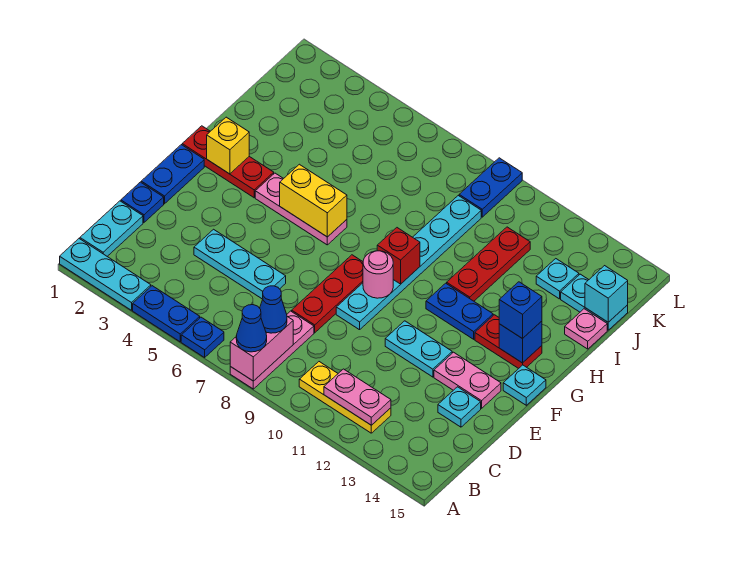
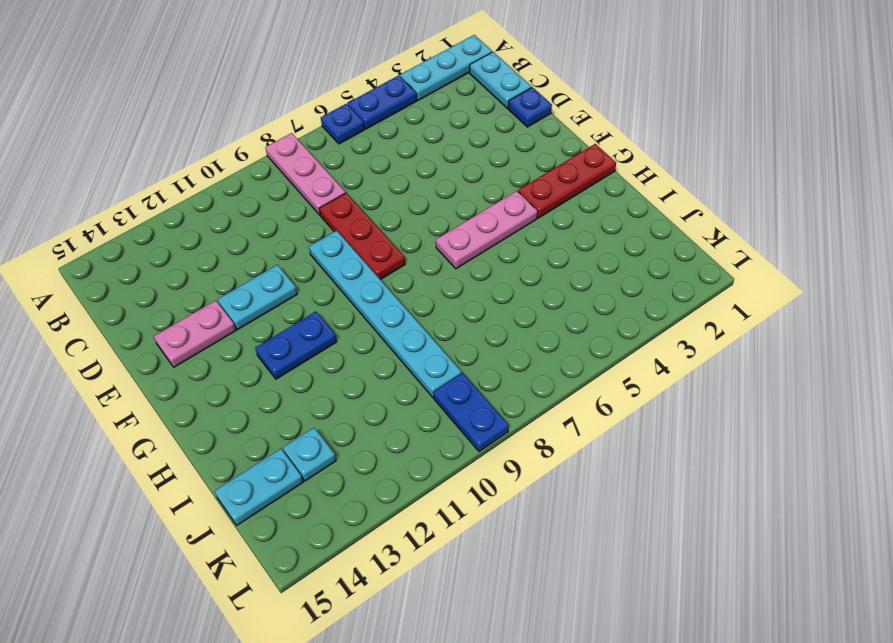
none -> yellow plate B10:B12 level 1
none -> cyan plate D4:D6 level 1
none -> cyan plate D14 level 1
none -> blue plate E1:F1 level 1

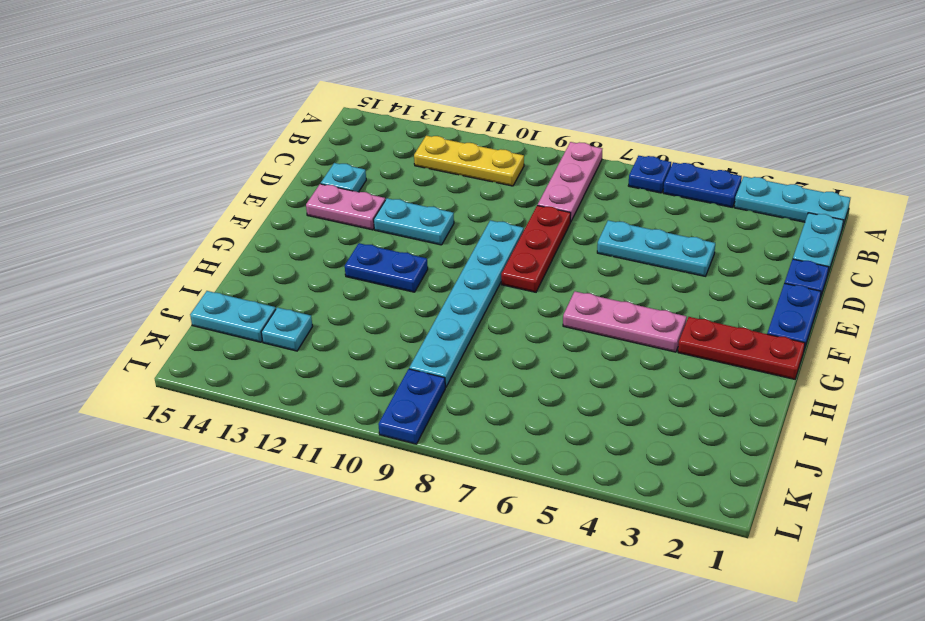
none -> cyan plate F15 level 1
none -> red plate G13:G14 level 1
none -> red plate H11:J11 level 1
none -> pink plate I15 level 1

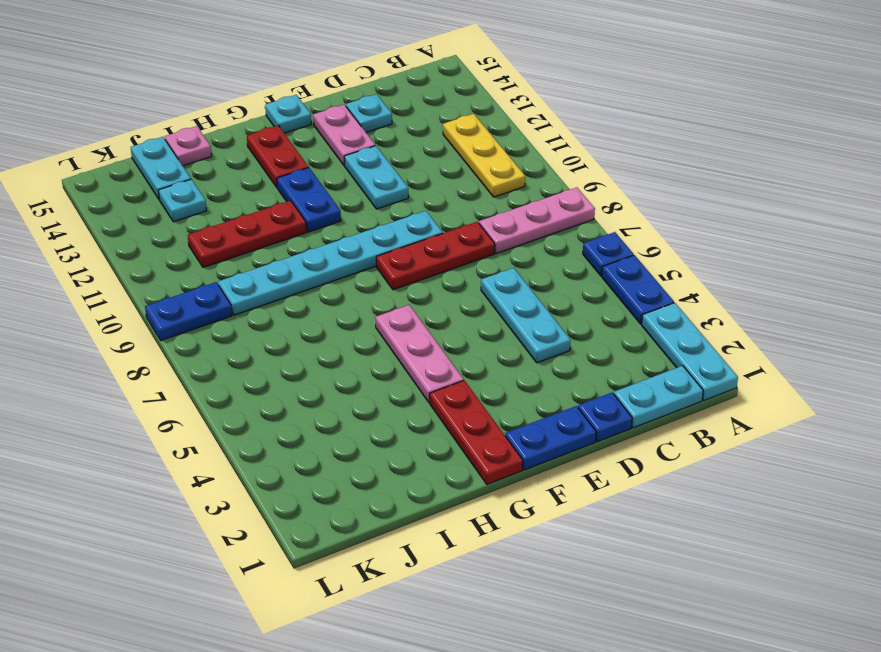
none -> pink brick A8:B8 level 2
none -> pink plate B11:B12 level 2
none -> pink round brick F9 level 2
none -> yellow brick G2 level 2

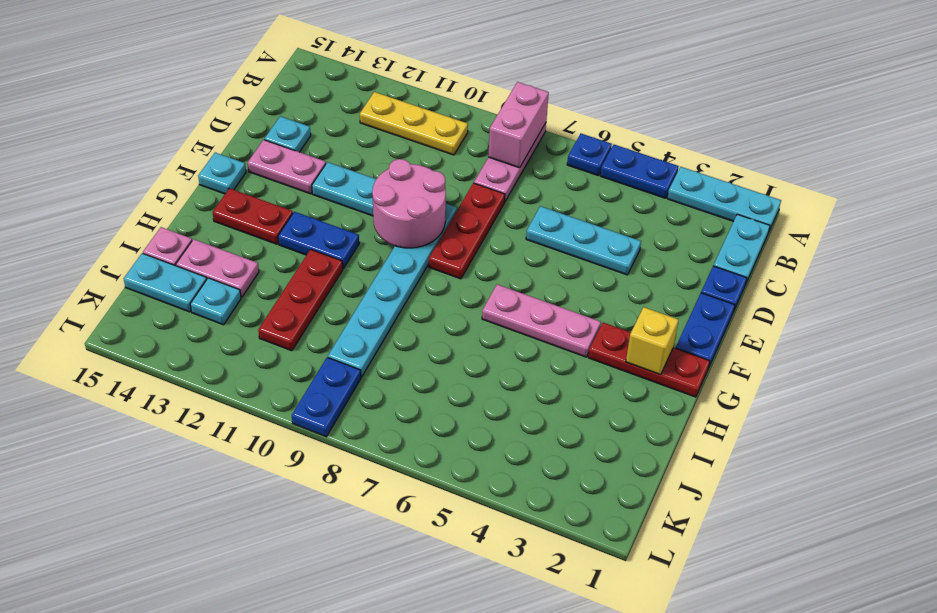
pink round brick E9:F10 level 2 -> pink round brick F9 level 2
pink plate I13:I14 level 1 -> pink plate B11:B12 level 2
none -> yellow brick G5:G6 level 2
none -> red brick G9 level 2
none -> blue brick G14 level 2
none -> cyan brick J15 level 2

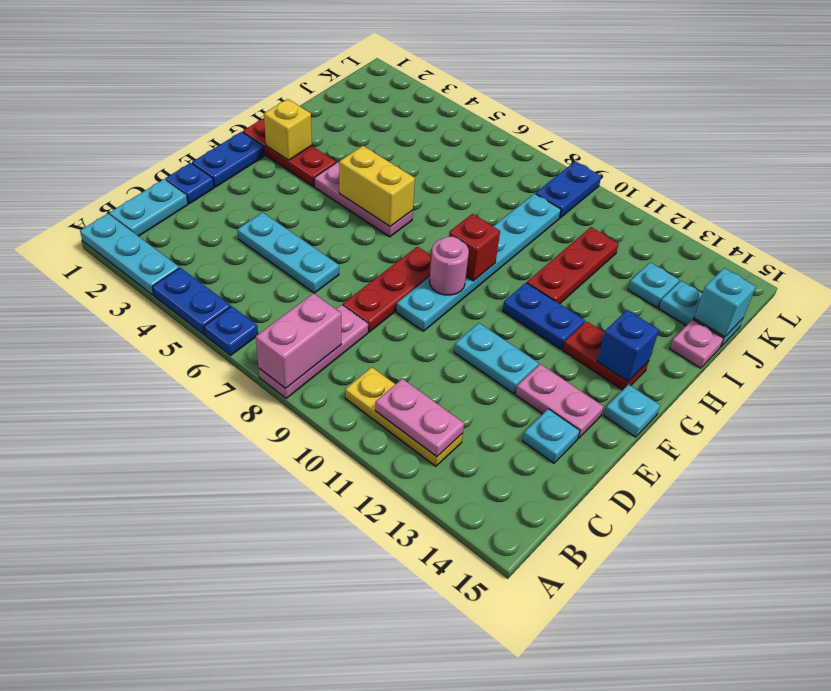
none -> blue cone A8 level 3
none -> blue cone B8 level 3
none -> blue brick G14 level 3

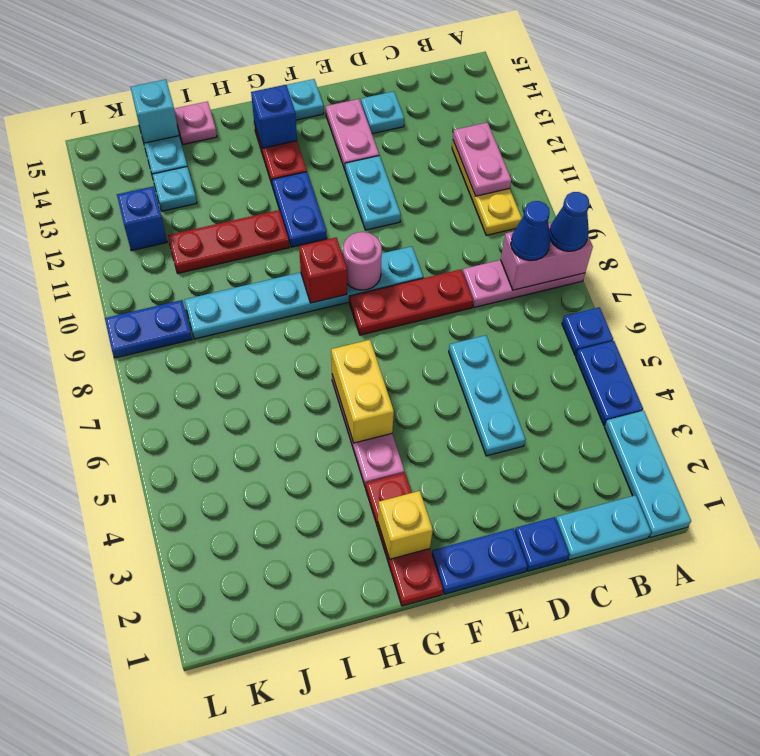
blue brick K12 level 1 -> blue brick G14 level 3

